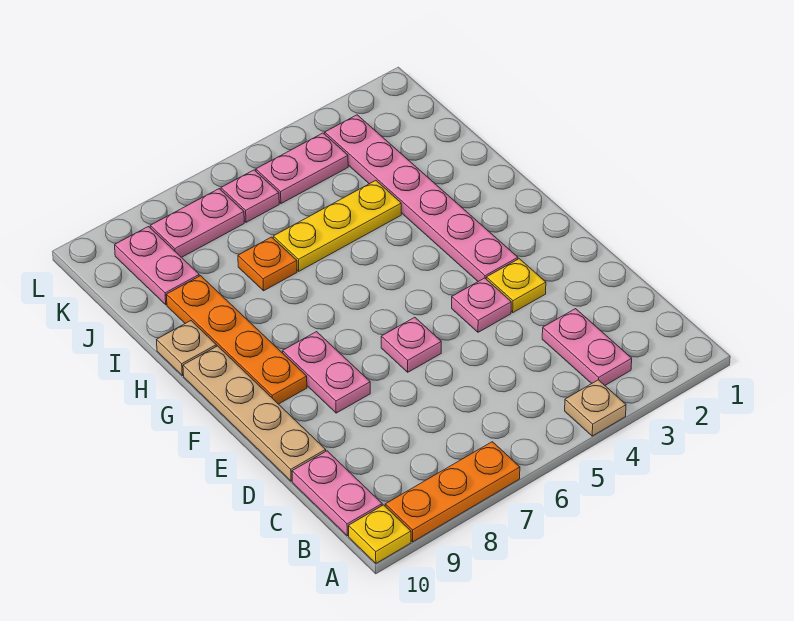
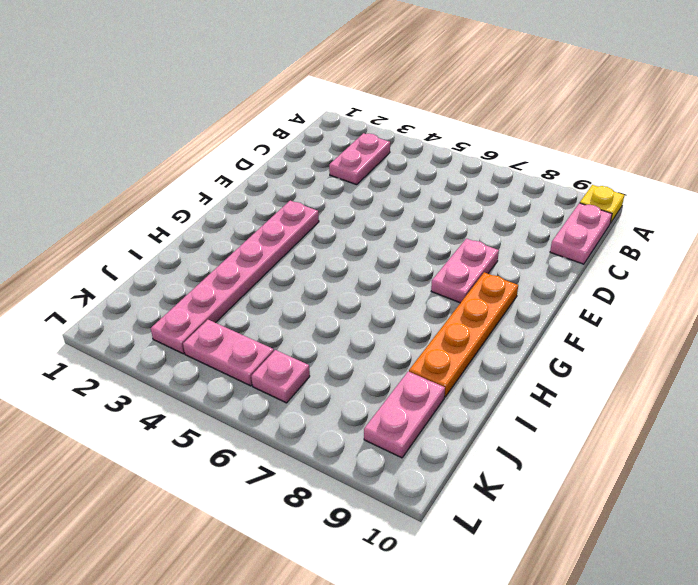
none -> tan plate A4 level 1
none -> orange plate A7:A9 level 1
none -> tan plate D10:G10 level 1

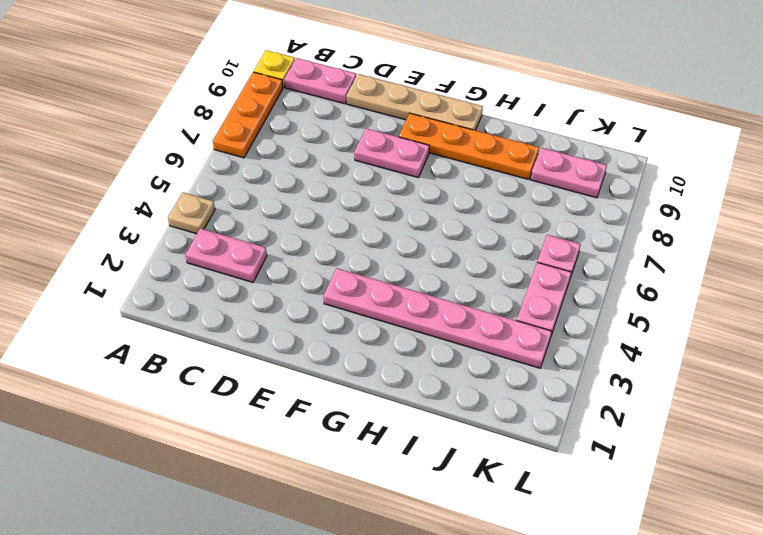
none -> yellow plate E3 level 1
none -> pink plate E4 level 1
none -> pink plate E6 level 1

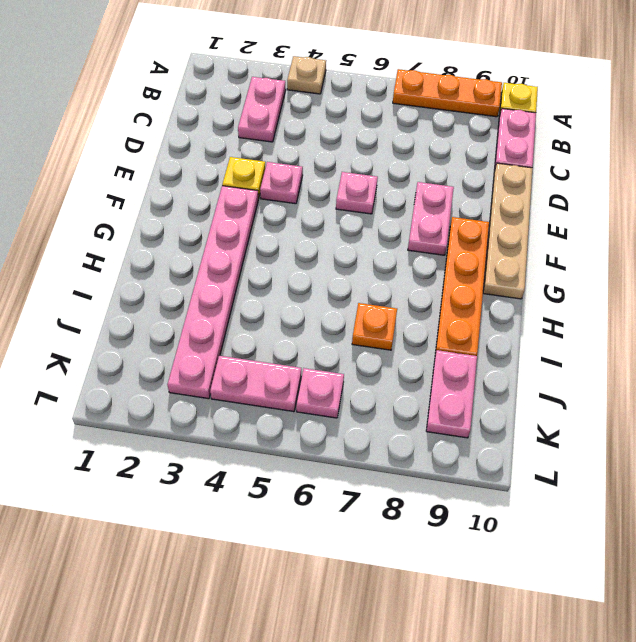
none -> tan plate H10 level 1
none -> yellow plate I4:I6 level 1
none -> pink plate K7:K8 level 1

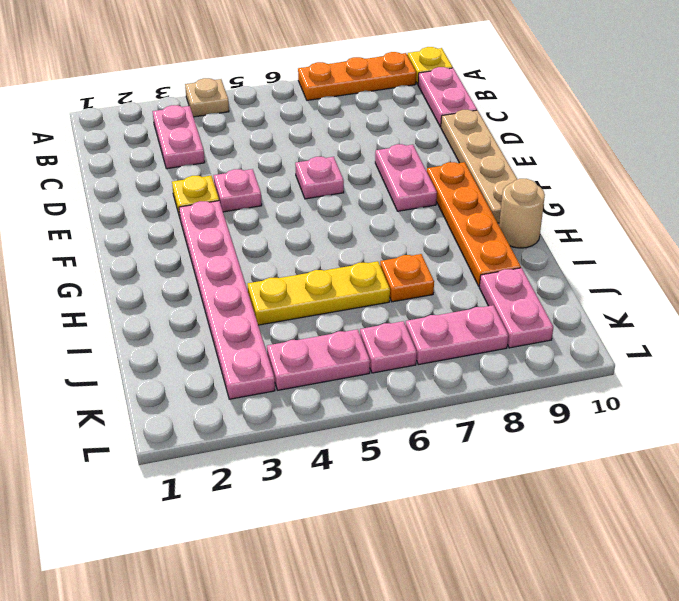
tan round brick H10 level 1 -> tan plate H10 level 1

